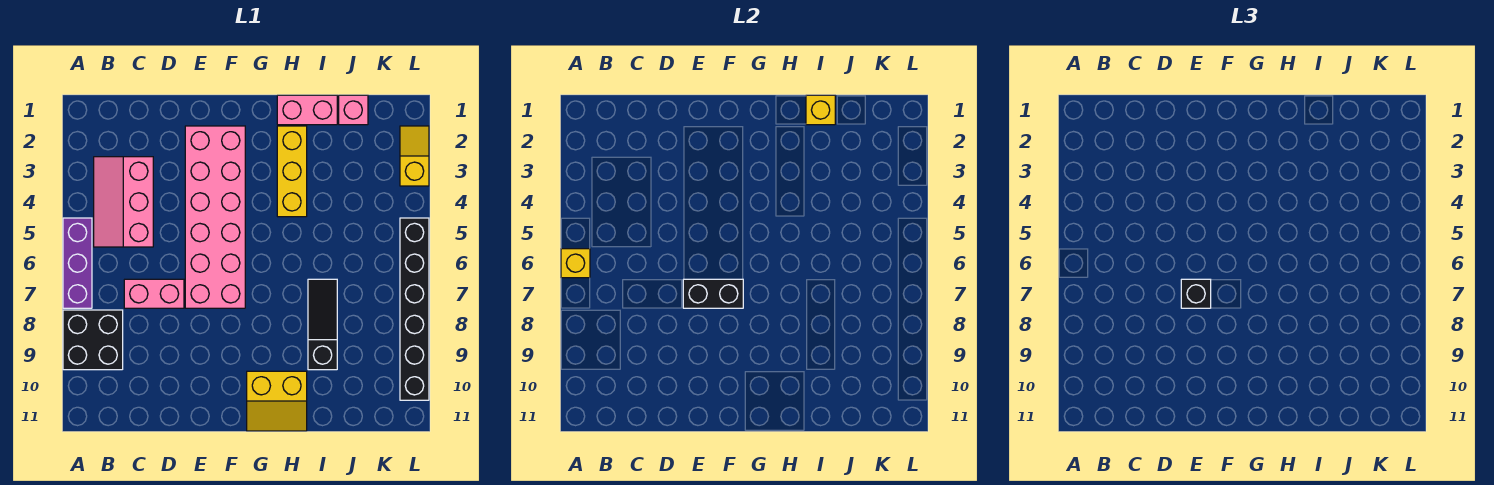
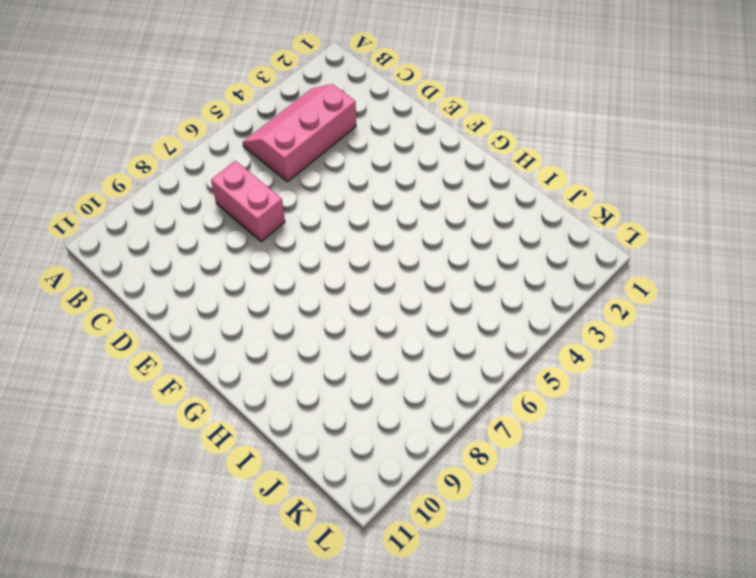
none -> purple brick A5:A7 level 1
none -> black brick A8:B9 level 1
none -> pink brick E2:F7 level 1

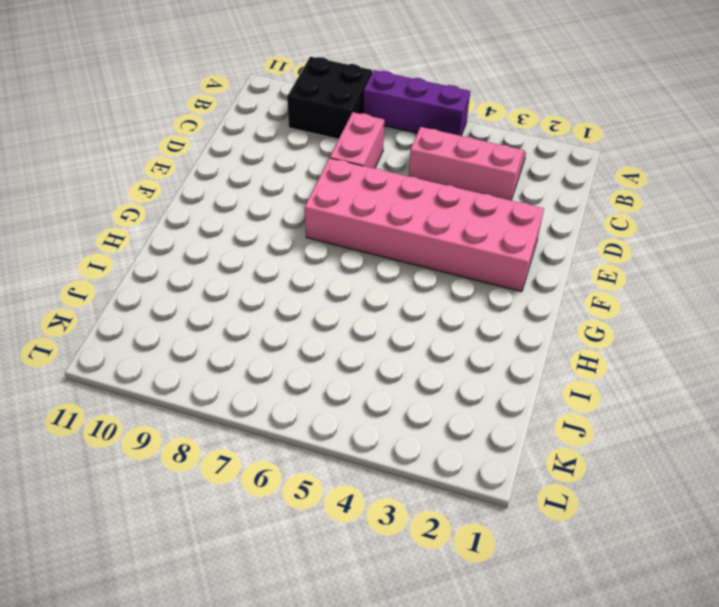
none -> yellow slope G10:H11 level 1 top 10
none -> pink brick H1:I1 level 1
none -> yellow brick H2:H4 level 1

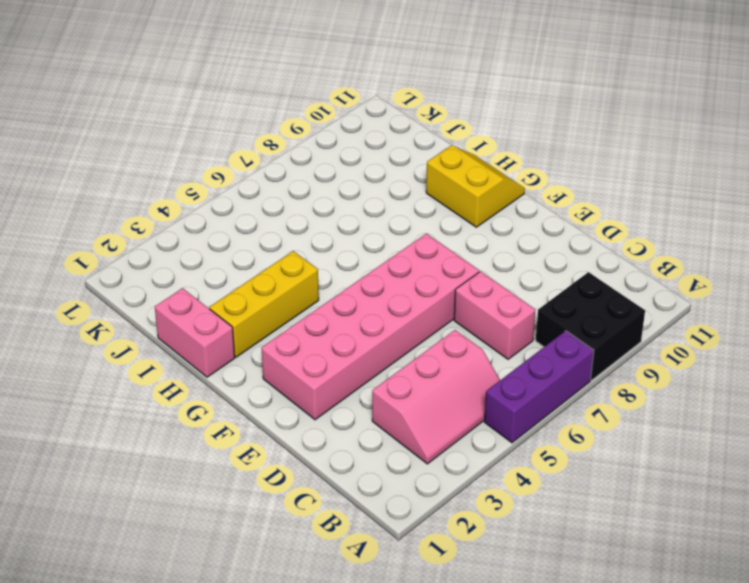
none -> black slope I7:I9 level 1 top 9
none -> pink brick J1 level 1
none -> yellow slope L2:L3 level 1 top 3

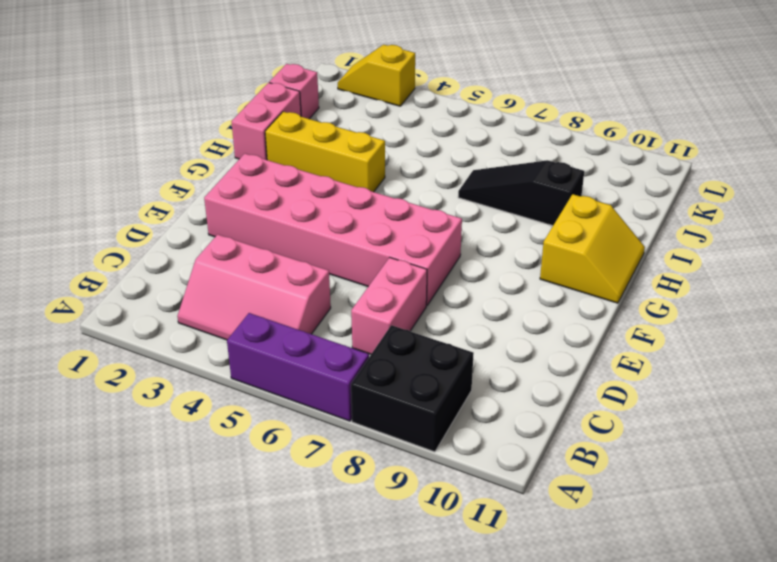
none -> black brick L5:L10 level 1
none -> yellow brick A6 level 2
none -> black brick E7:F7 level 2

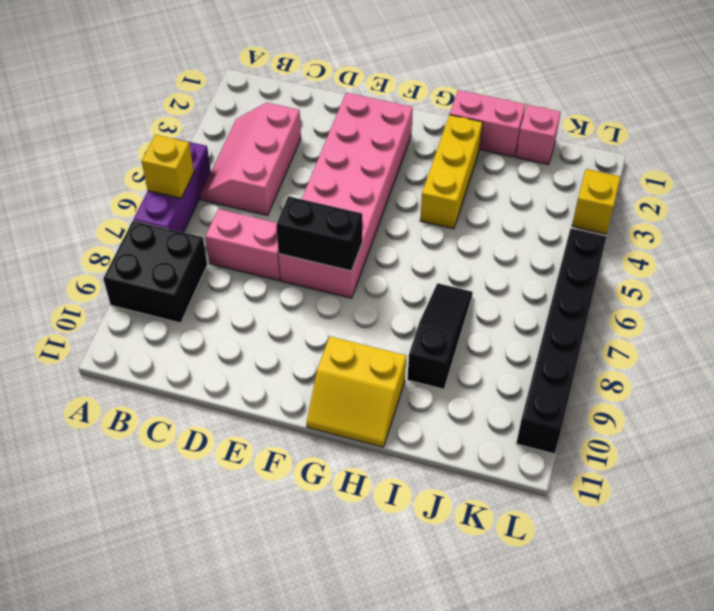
none -> yellow brick I1 level 2
none -> black brick E7 level 3

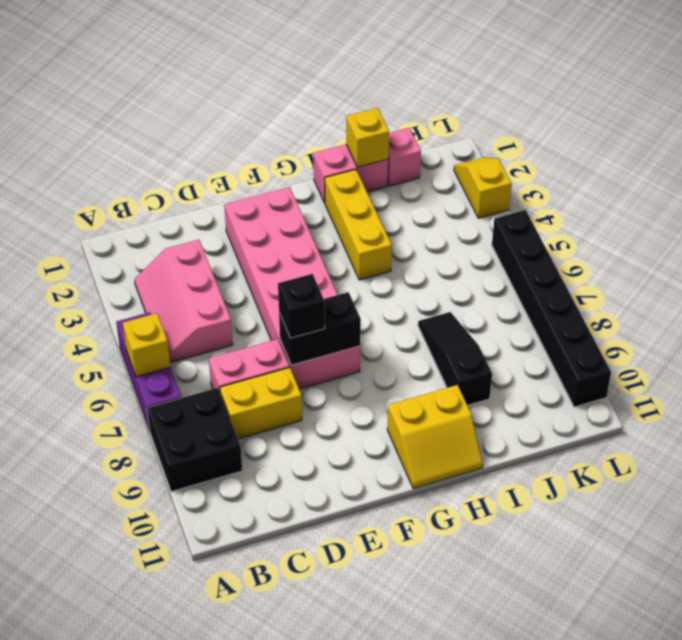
yellow brick C8:D8 level 1 -> none

